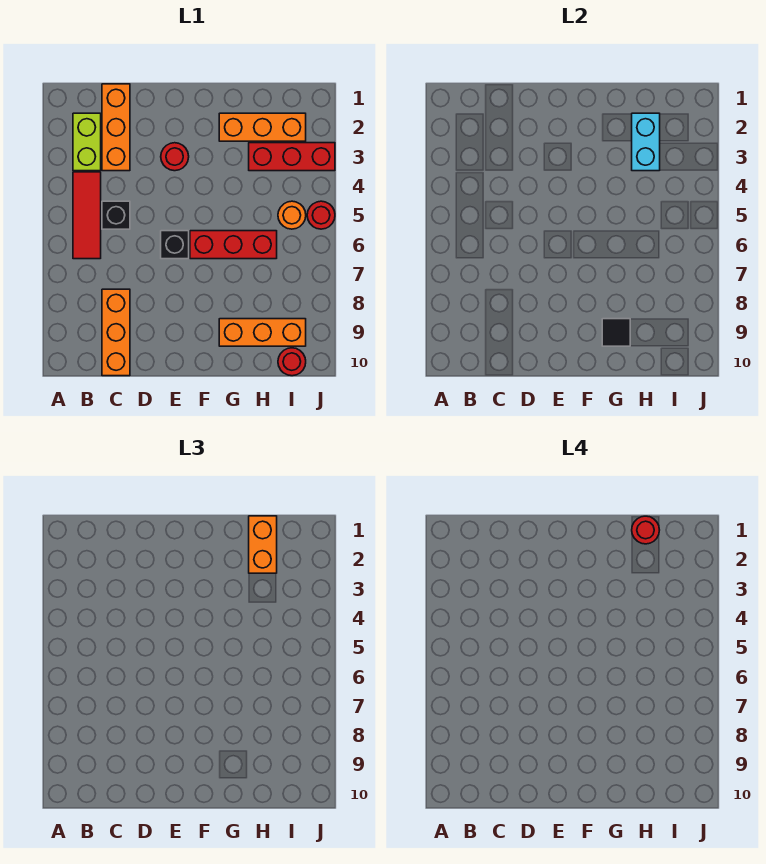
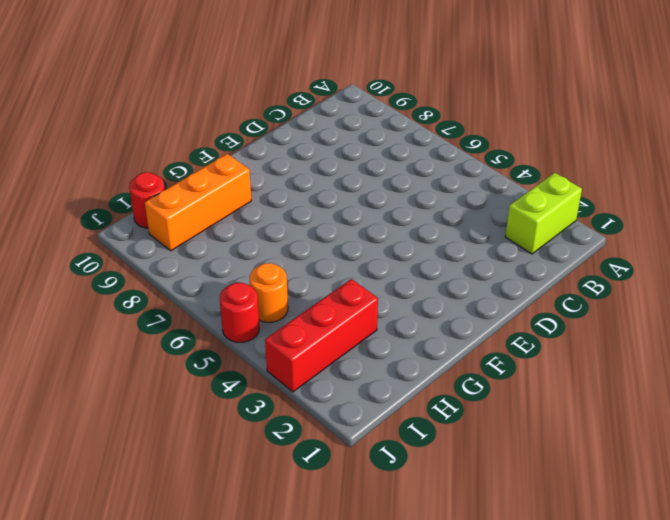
lime brick A2:B2 level 1 -> lime brick B2:B3 level 1
none -> red tile B4:B6 level 1
none -> orange brick C1:C3 level 1
none -> black brick C5 level 1

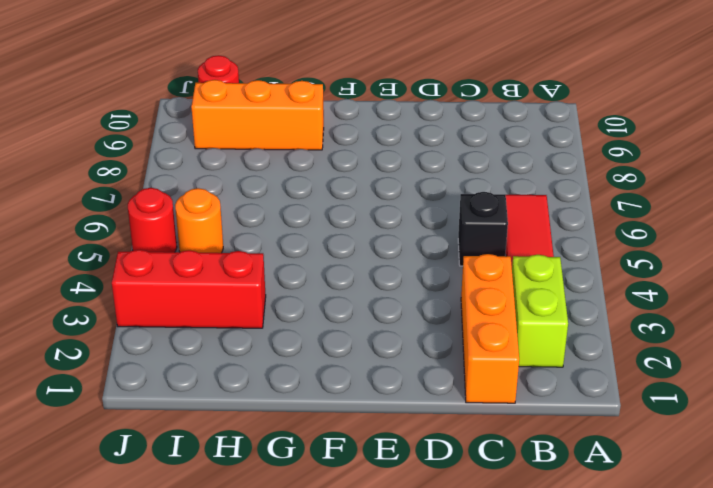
none -> orange brick C8:C10 level 1
none -> red round brick E3 level 1
none -> black brick E6 level 1

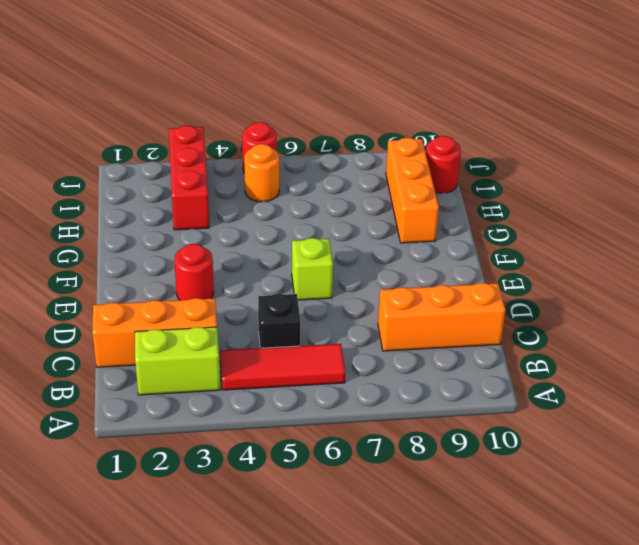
lime brick E6 level 1 -> black brick E6 level 1
none -> red brick F6:H6 level 1
none -> orange brick G2:I2 level 1
none -> black tile G9 level 2

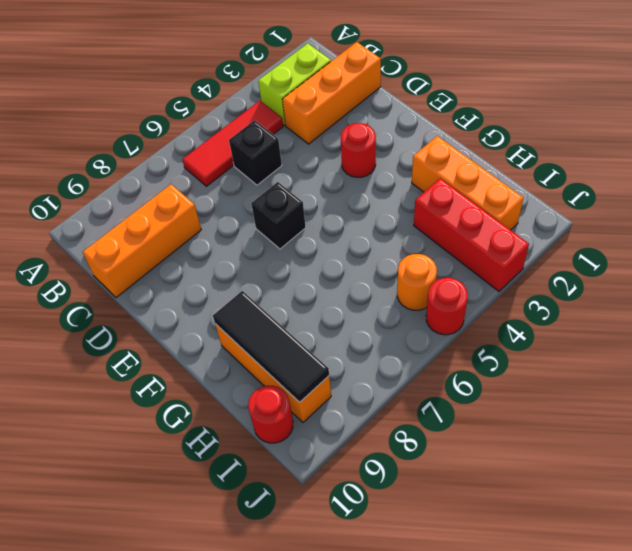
black tile G9:I9 level 2 -> black tile G9 level 2
none -> red brick F6:H6 level 1
none -> cyan brick H2:H3 level 2
none -> orange brick H1:H2 level 3

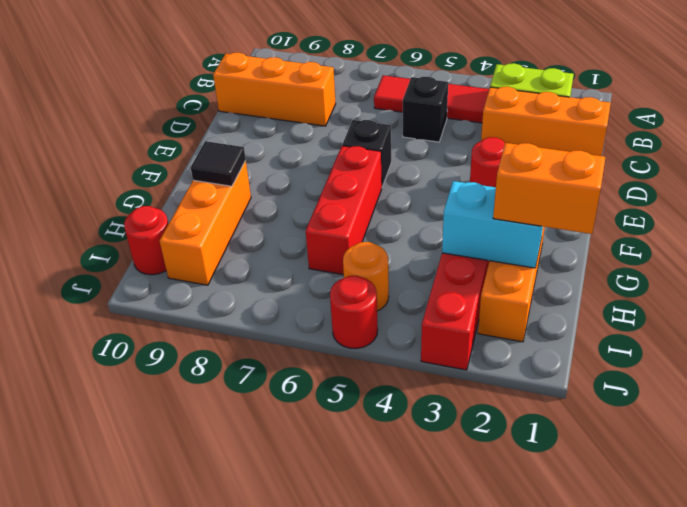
none -> red round brick H1 level 4

